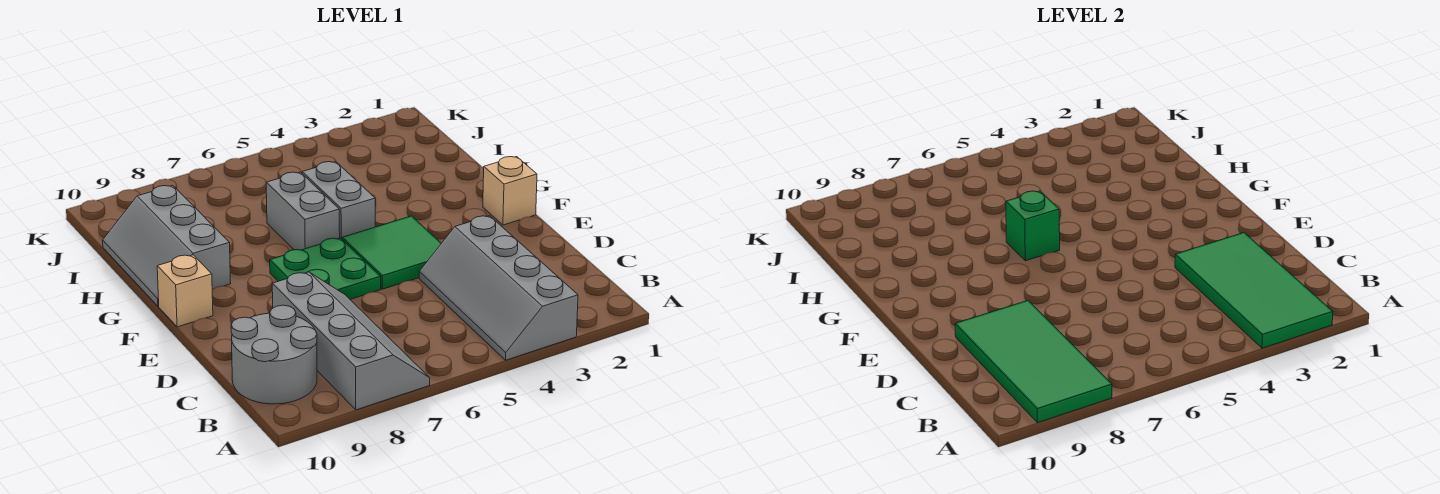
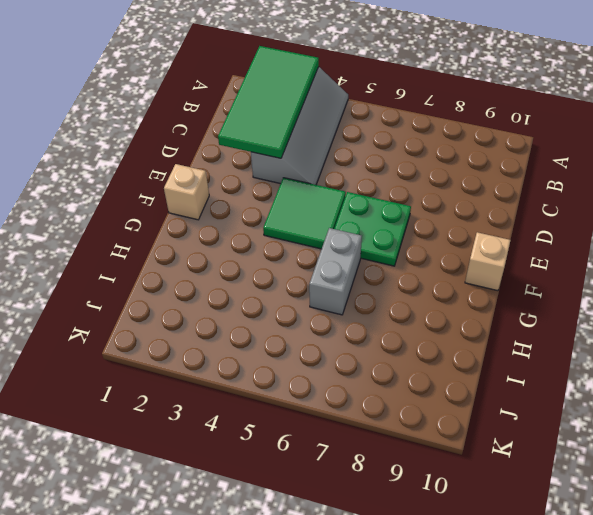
none -> grey slope A7:D8 level 1 top 8
none -> grey round brick B9:C10 level 1
none -> grey brick G5:H5 level 1

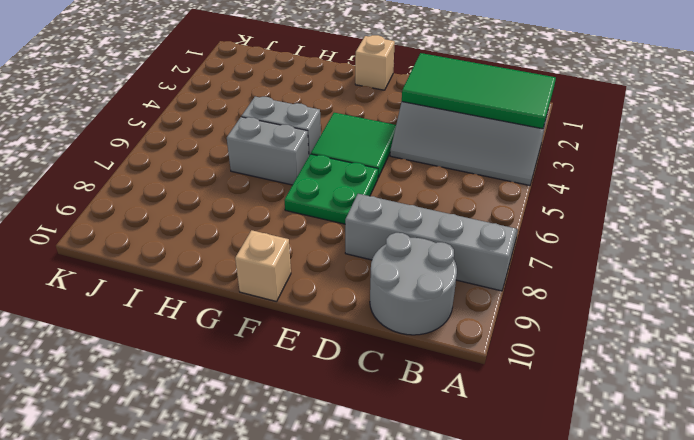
none -> grey slope G9:I10 level 1 top 9
none -> green tile A8:D9 level 2
none -> green brick G6 level 2

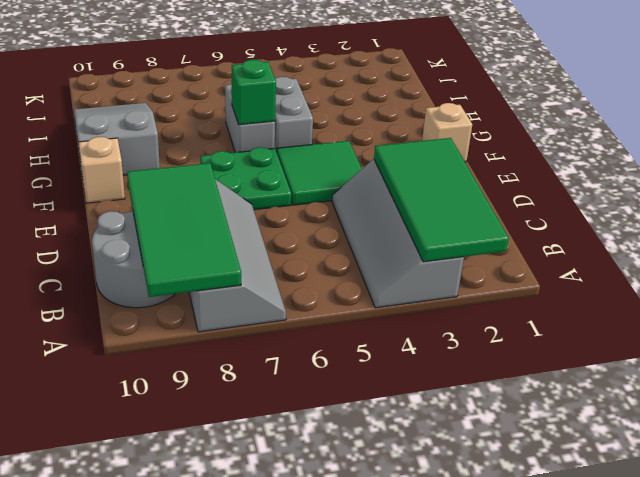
grey slope G9:I10 level 1 top G -> grey slope G9:I10 level 1 top 9

